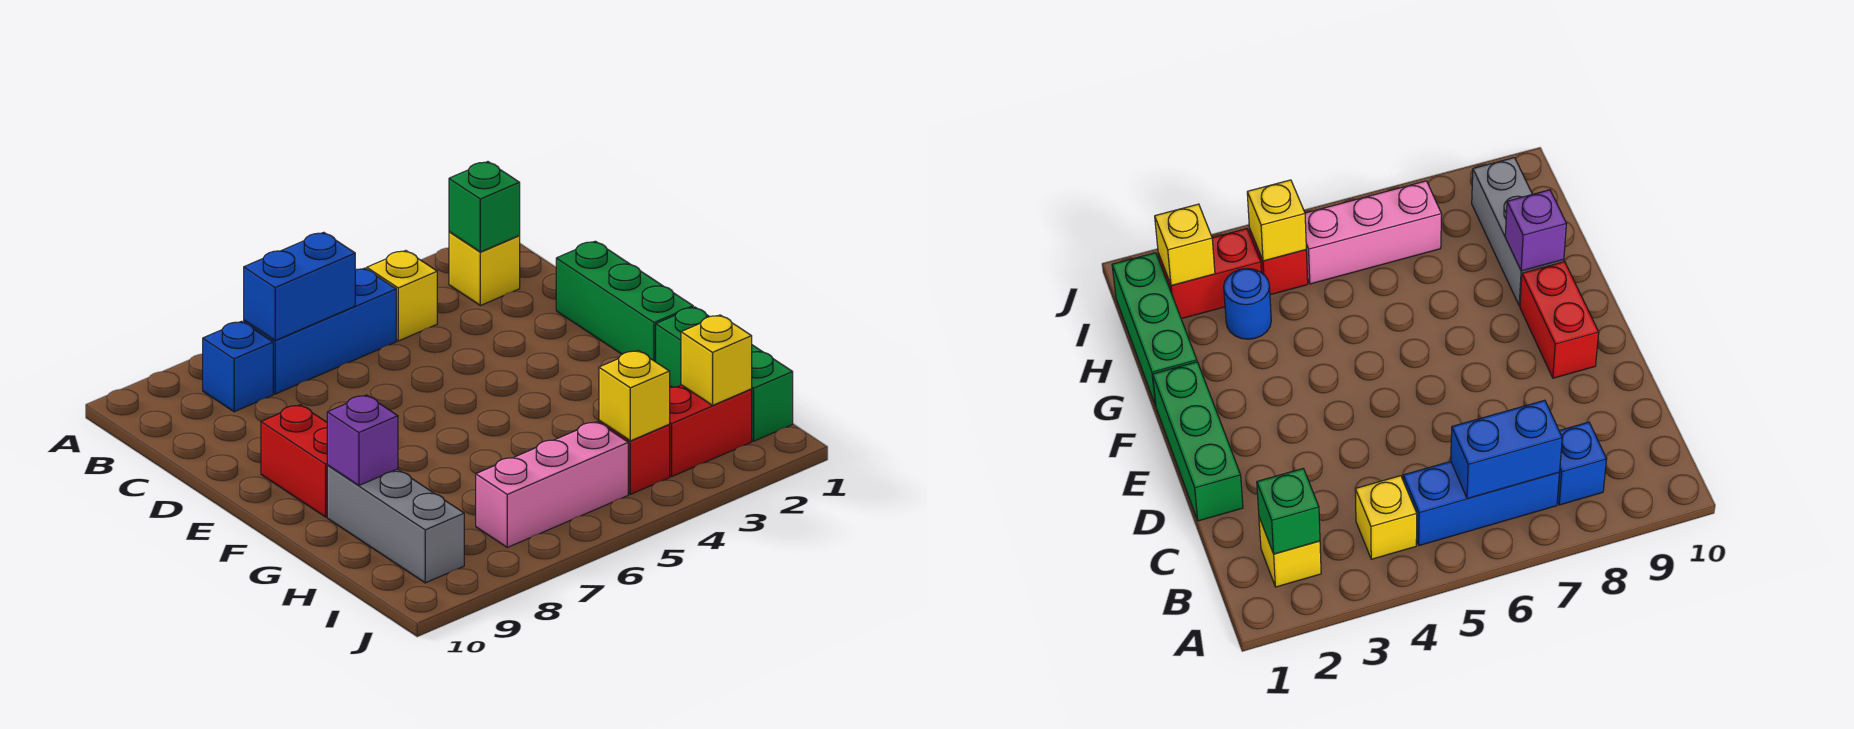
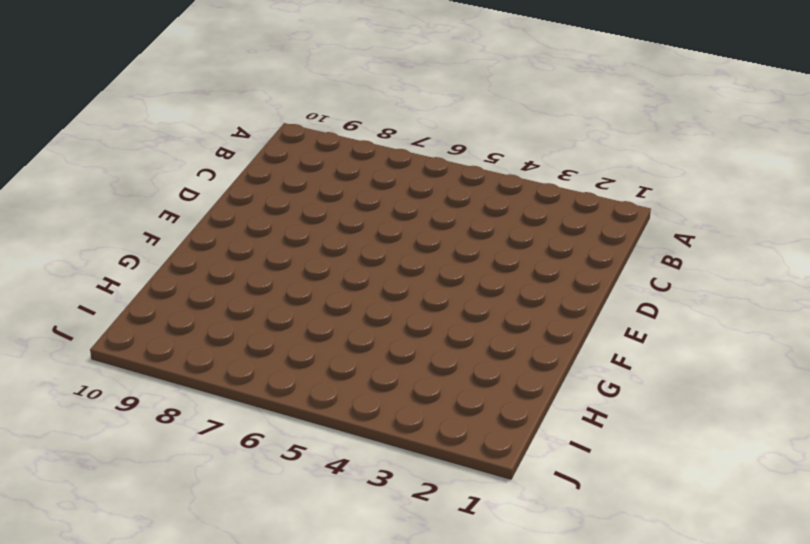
none -> yellow brick B2 level 1
none -> yellow brick B4 level 1
none -> blue brick B5:B7 level 1

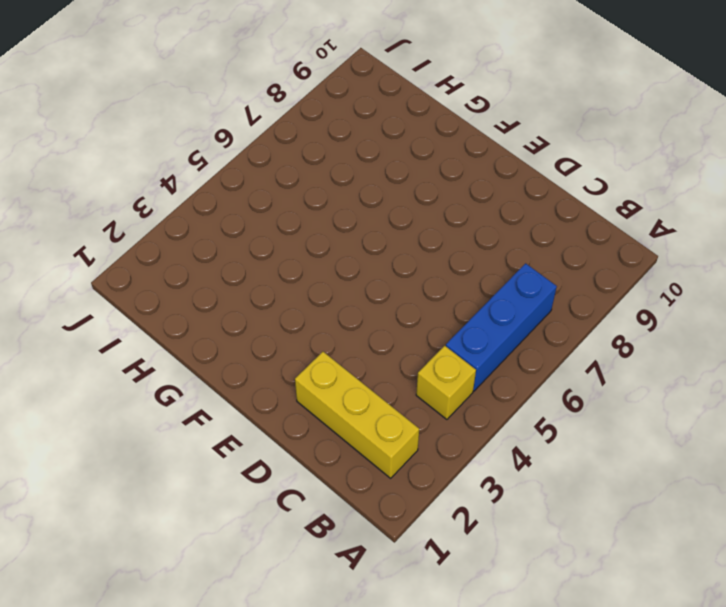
yellow brick B2:D2 level 1 -> yellow brick B2 level 1
none -> blue brick B8 level 1
none -> green brick D1:F1 level 1
none -> red brick E9:F9 level 1

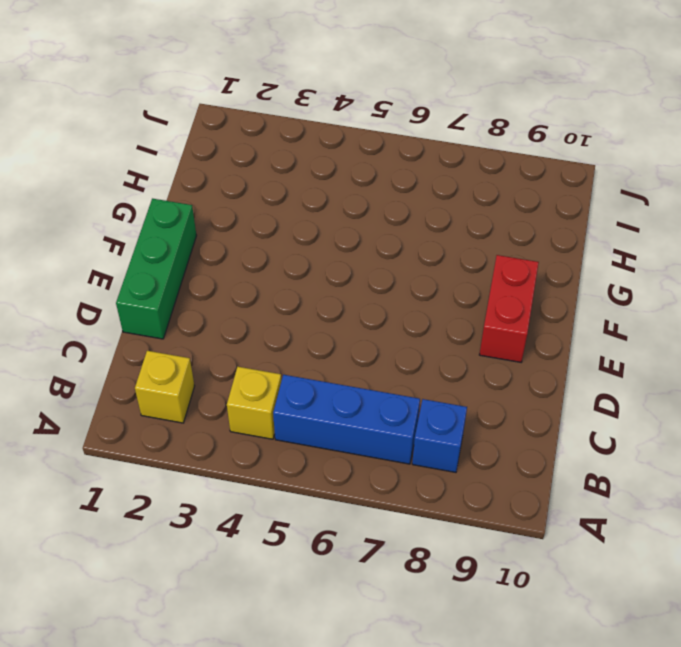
none -> green brick G1:I1 level 1
none -> grey brick G9:I9 level 1
none -> blue round brick H3 level 1

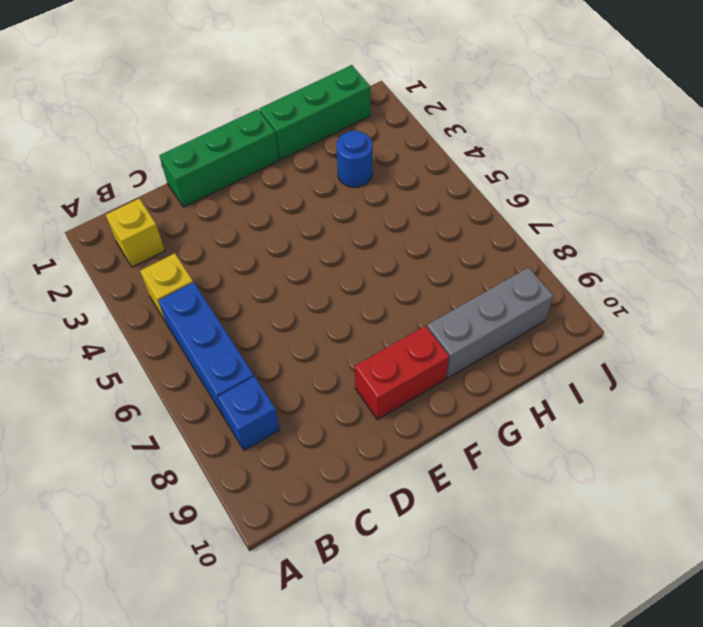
none -> red brick I2:I3 level 1
none -> red brick I4 level 1
none -> pink brick I5:I7 level 1

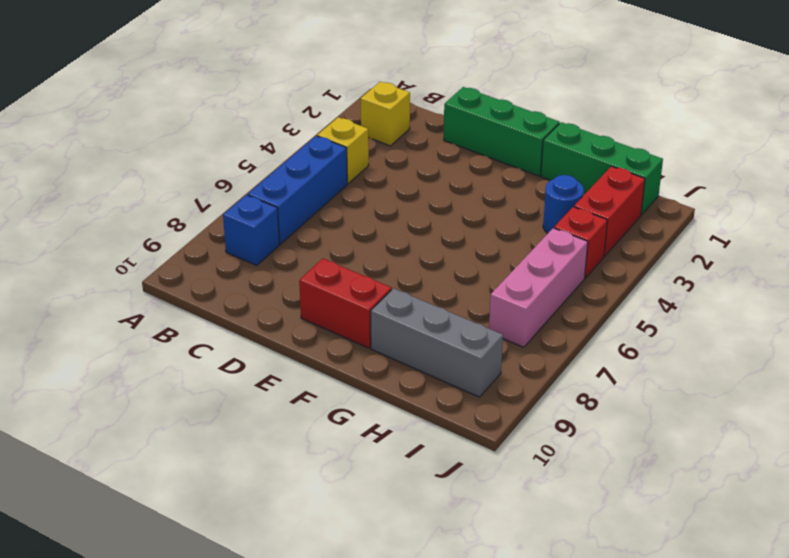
none -> green brick B2 level 2
none -> blue brick B6:B7 level 2
none -> purple brick G9 level 2

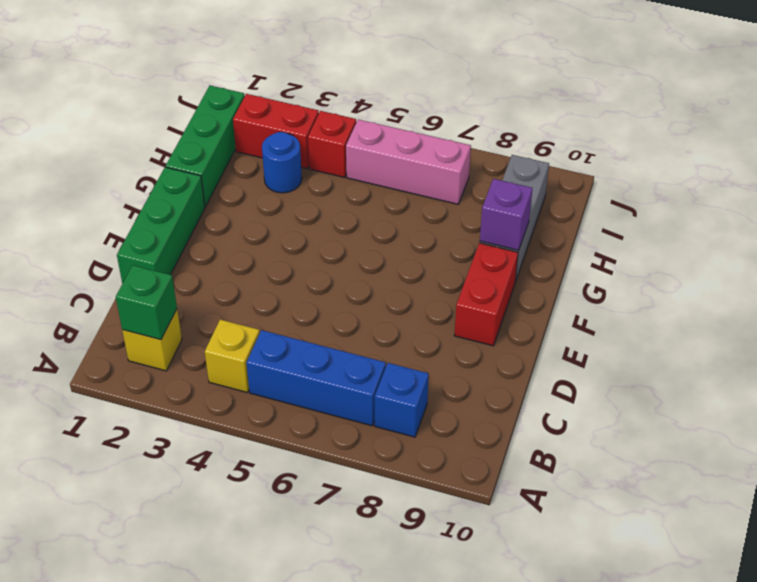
none -> blue brick B6:B7 level 2
none -> yellow brick I2 level 2
none -> yellow brick I4 level 2

